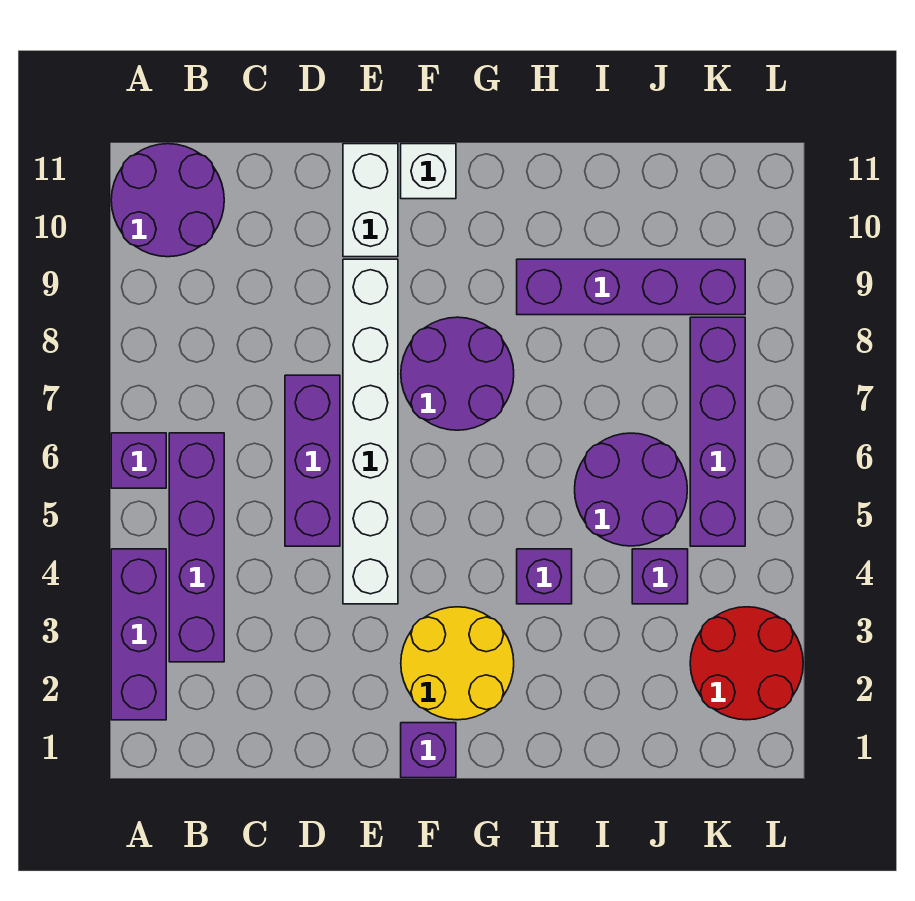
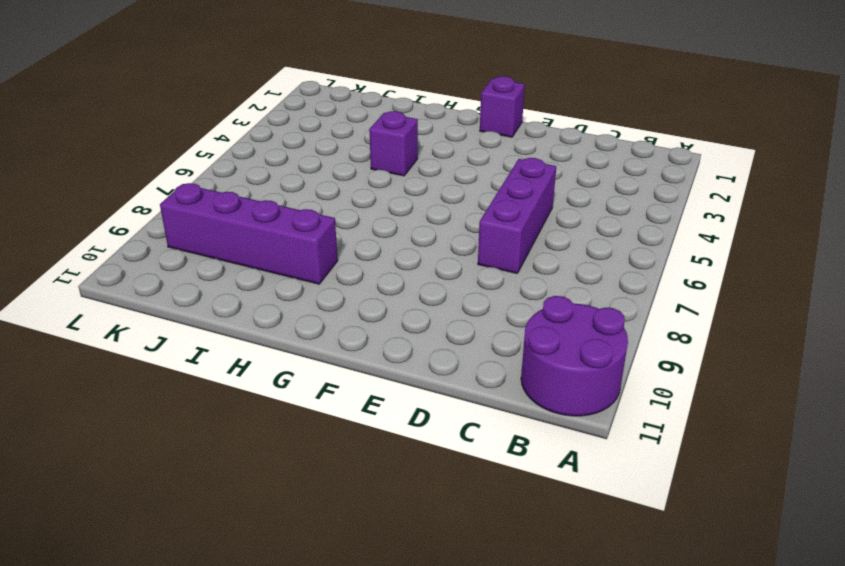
none -> purple brick A2:A4 level 1
none -> purple brick A6 level 1
none -> purple brick B3:B6 level 1

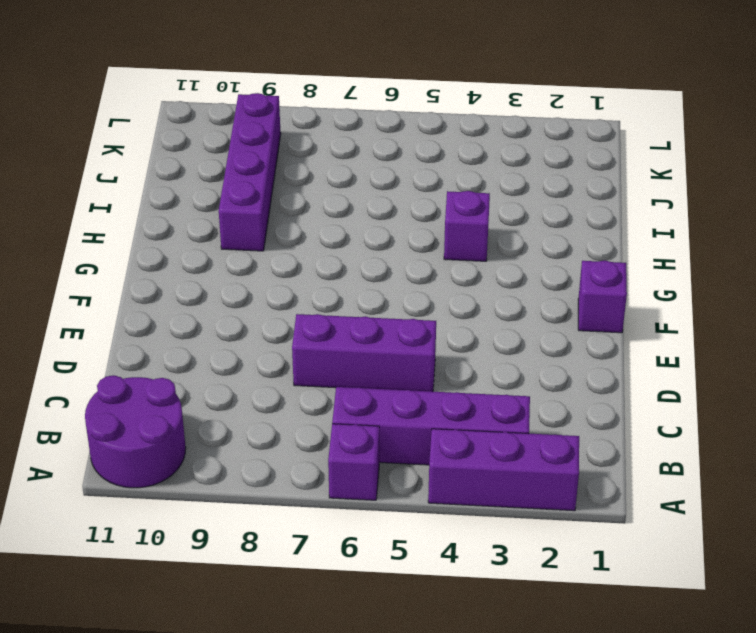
none -> white brick E4:E9 level 1
none -> white brick E10:E11 level 1
none -> yellow round brick F2:G3 level 1

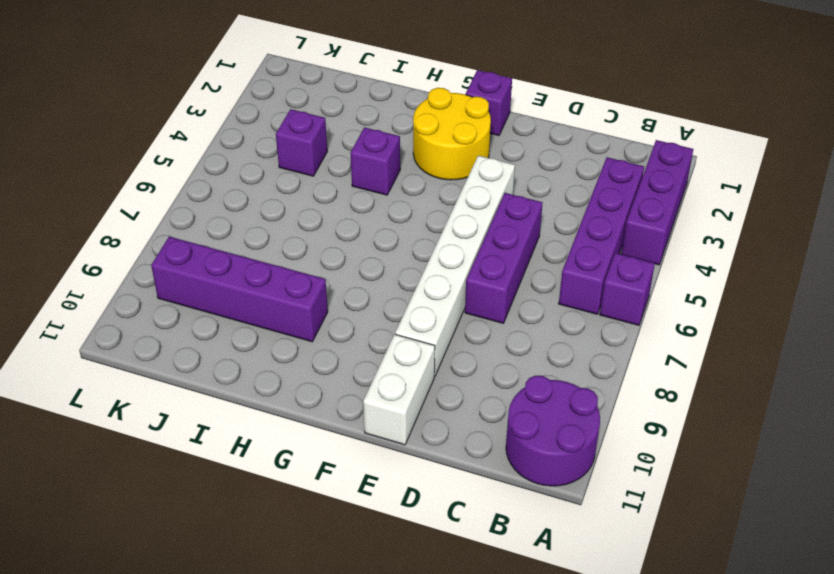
none -> purple round brick F7:G8 level 1
none -> white brick F11 level 1
none -> purple round brick I5:J6 level 1

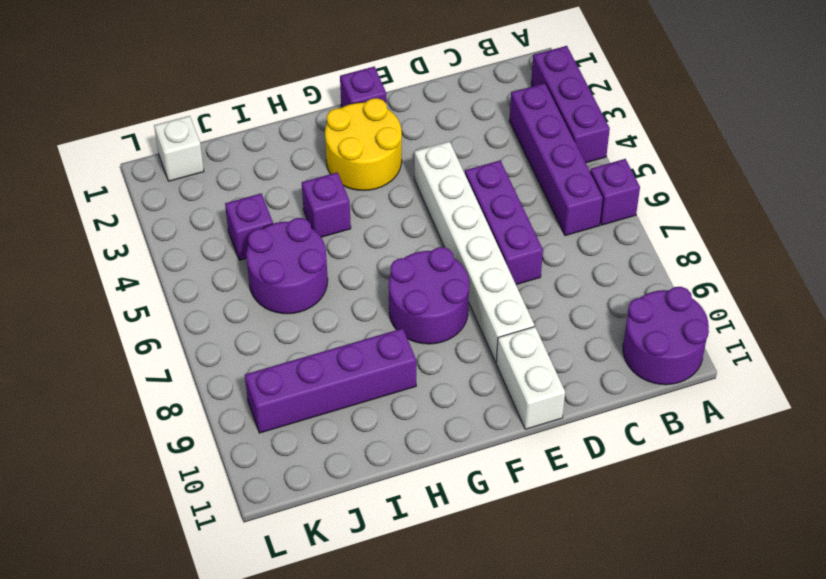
white brick K1 level 1 -> white brick F11 level 1
none -> red round brick K2:L3 level 1
none -> purple brick K5:K8 level 1

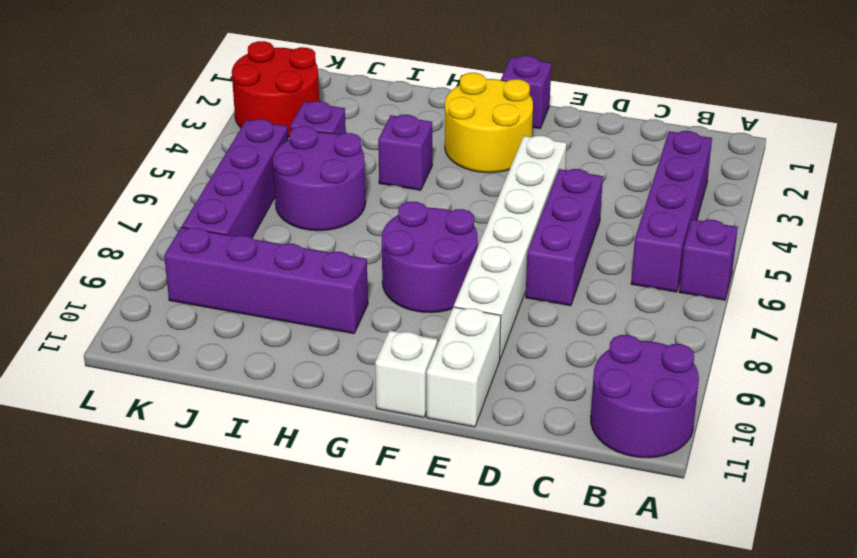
none -> purple brick A2:A4 level 1

